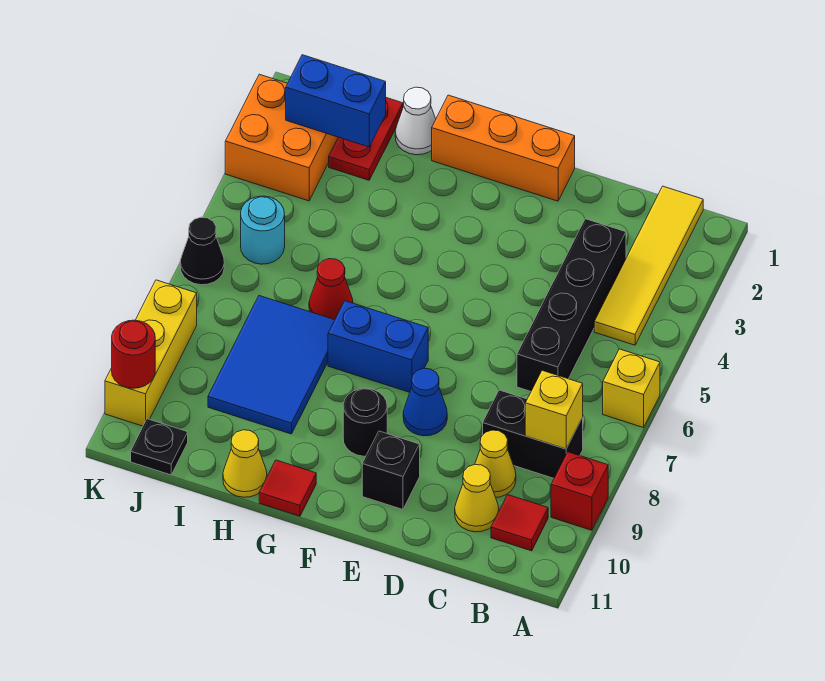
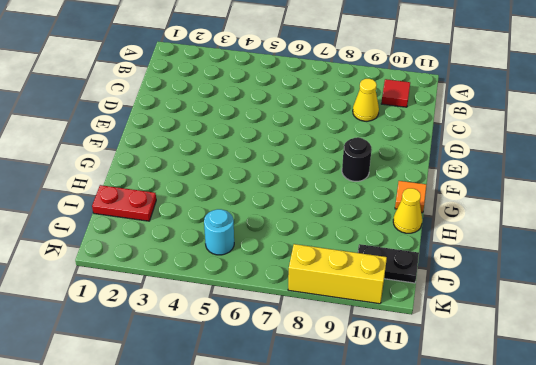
orange tile G11 level 1 -> red tile G11 level 1
black plate J10:J11 level 1 -> black plate J11 level 1
none -> yellow brick A6 level 1
none -> red brick A9 level 1
none -> yellow tile B1:B4 level 1

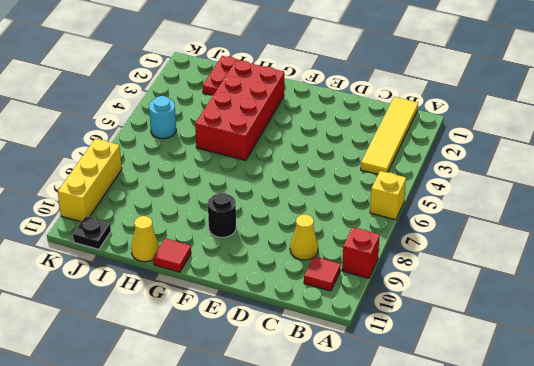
red brick G2:H5 level 1 -> none
none -> black brick B8:C8 level 1
none -> black brick C3:C6 level 1
none -> yellow cone C10 level 1

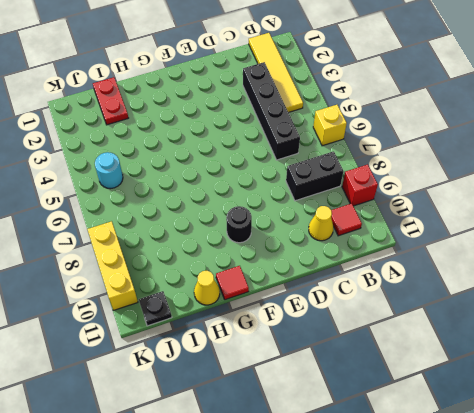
none -> yellow cone C9 level 1
none -> orange brick E1:G1 level 1
none -> blue cone E8 level 1

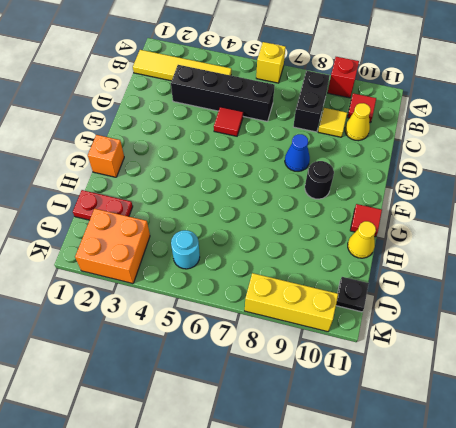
yellow tile C9 level 1 -> yellow cone C9 level 1
red tile D5 level 1 -> none
orange brick G1 level 1 -> orange brick E1:G1 level 1
none -> black brick E10 level 1
none -> blue brick F7:G7 level 1
none -> white cone H1 level 1

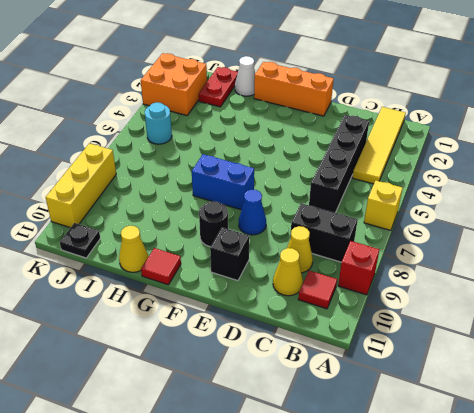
none -> red cone H6 level 1
none -> blue tile H7:I9 level 1
none -> black cone K6 level 1

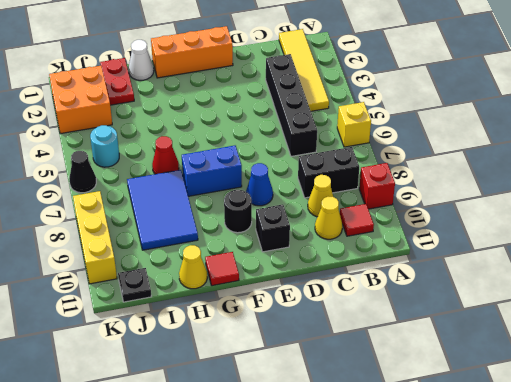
none -> yellow brick B8 level 2
none -> blue brick I2:J2 level 2
none -> red round brick K10 level 2

